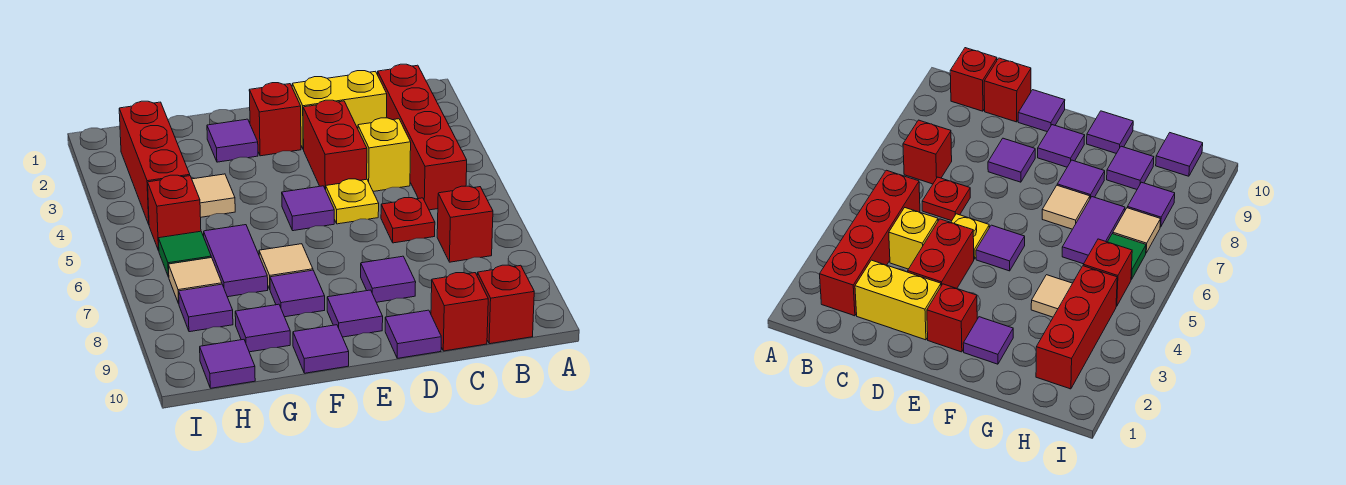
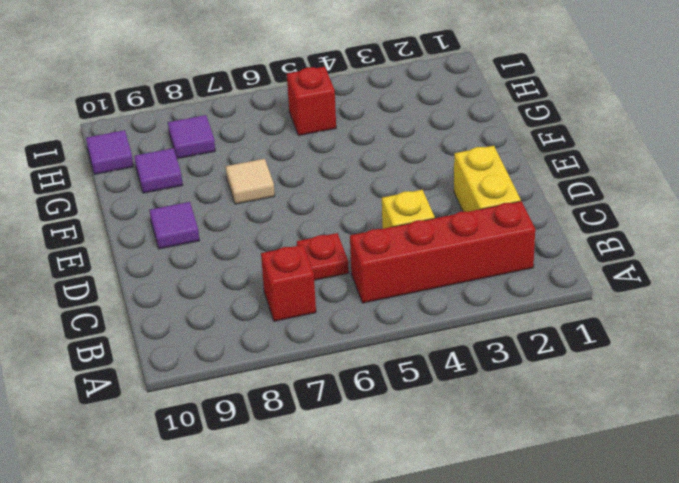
none -> red brick B10 level 1
none -> red brick C10 level 1
none -> red brick D3:D4 level 1

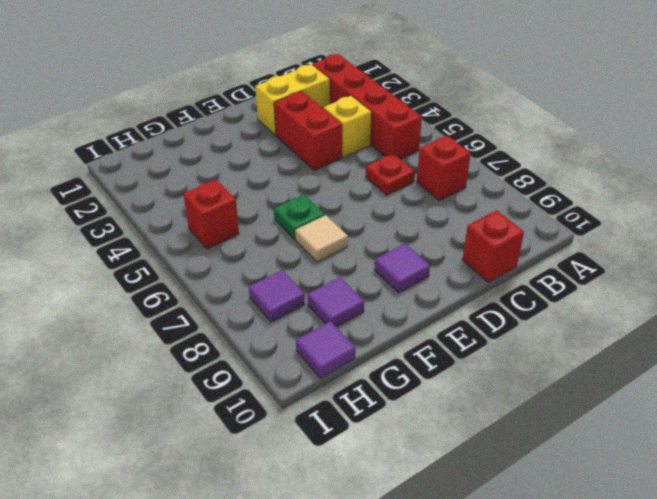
green plate F6 level 1 -> none
none -> red brick B10 level 1
none -> yellow plate D5 level 1
none -> purple tile D8 level 1

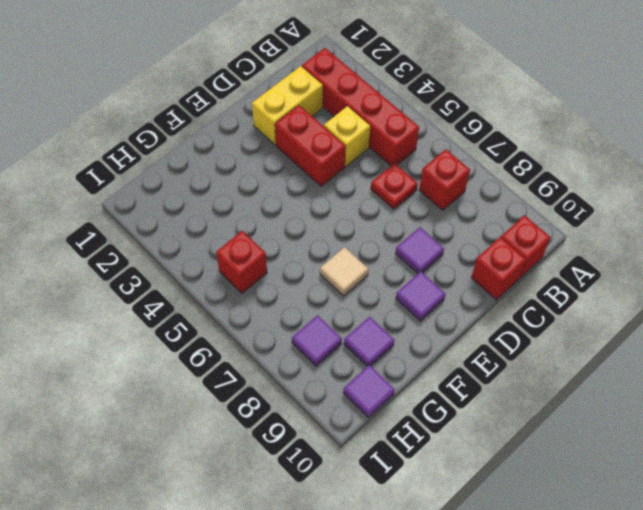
none -> yellow plate D5 level 1
none -> purple tile D10 level 1
none -> red brick E2 level 1

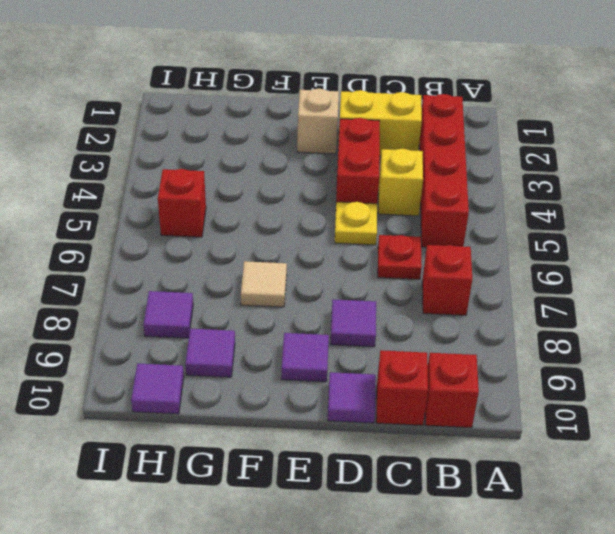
tan brick E2 level 1 -> red brick E2 level 1
none -> purple tile E5 level 1
none -> purple tile F2 level 1
none -> purple tile F8 level 1

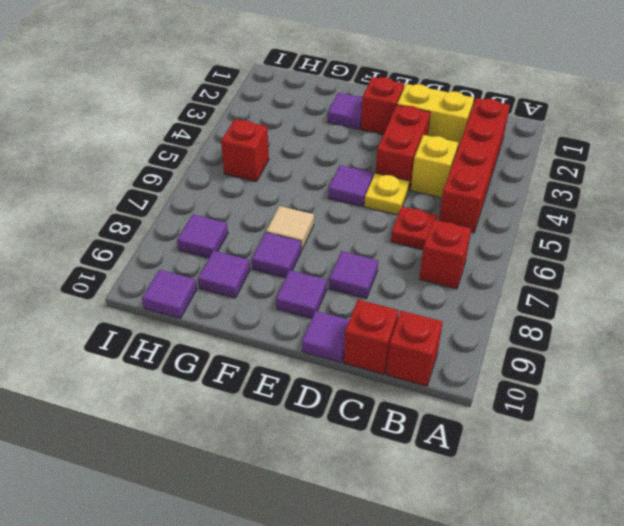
none -> purple tile F10 level 1
none -> tan tile G4 level 1
none -> purple tile G6:G7 level 1

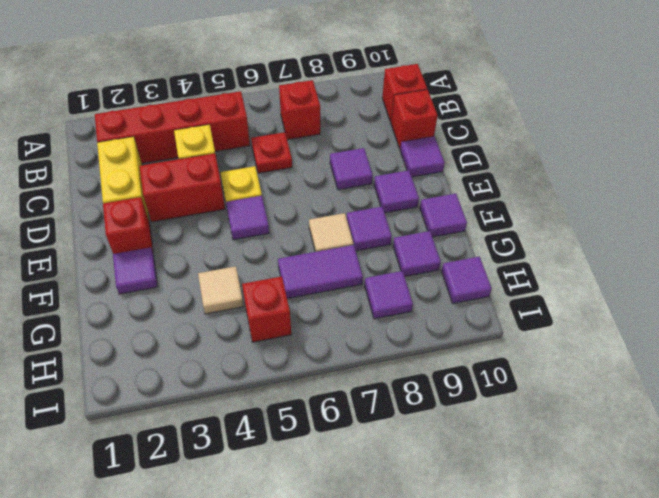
none -> red brick H2:H4 level 1
none -> green tile H6 level 1
none -> tan tile H7 level 1

